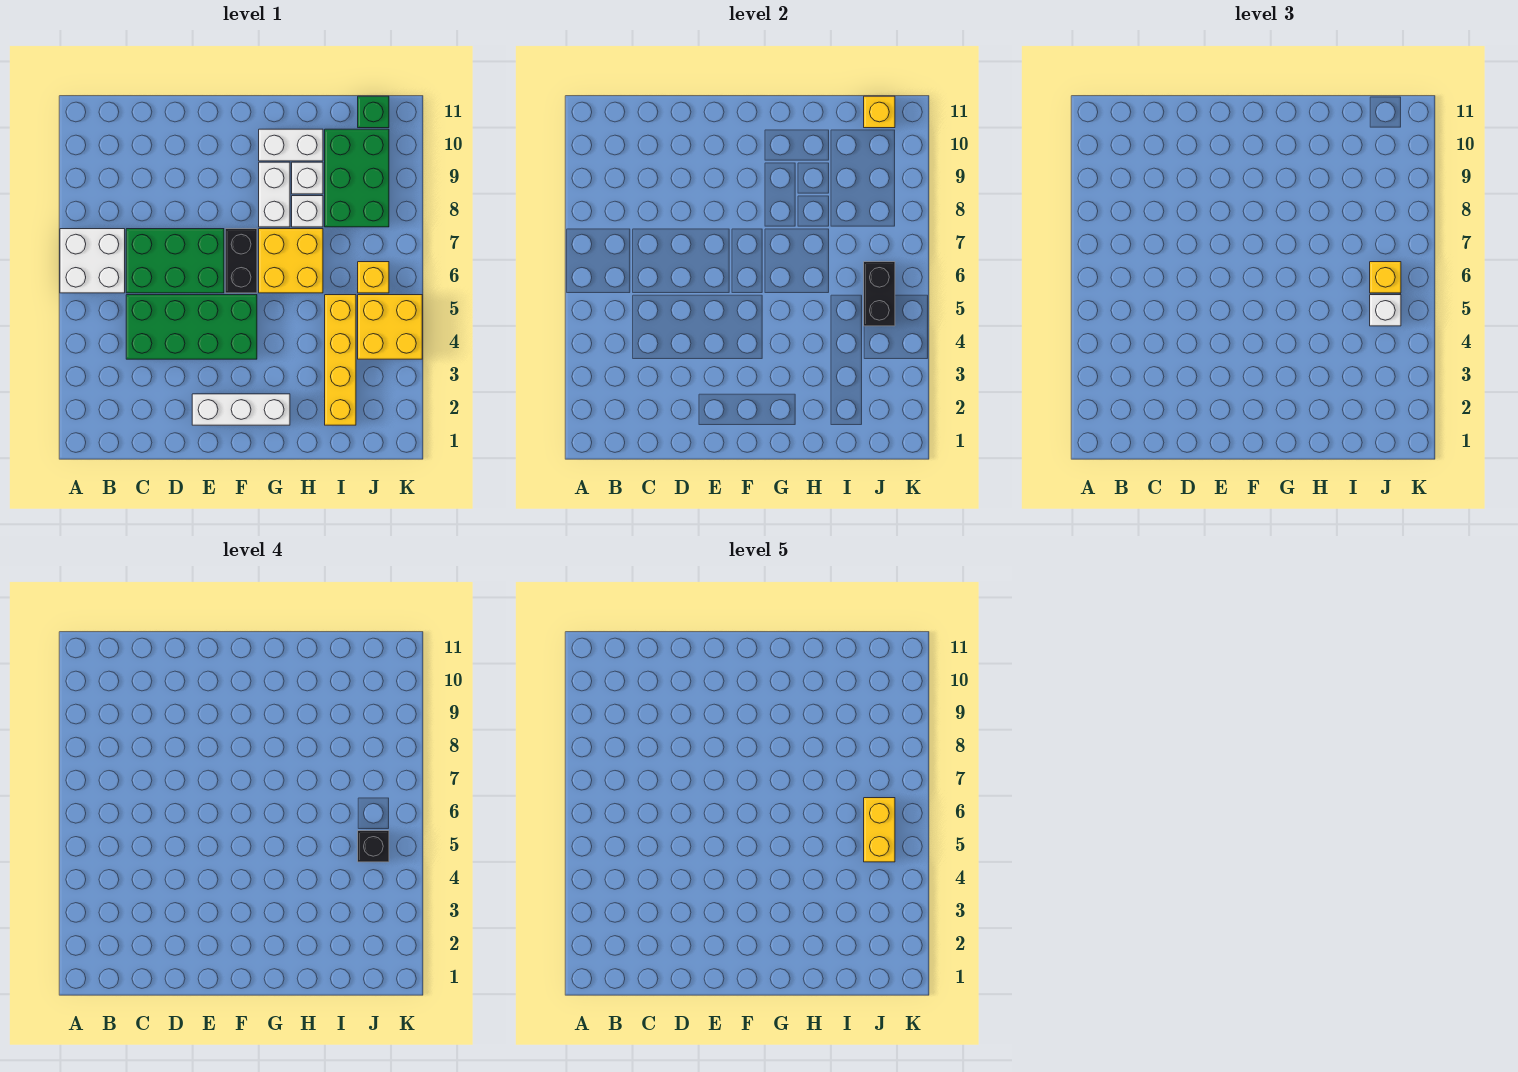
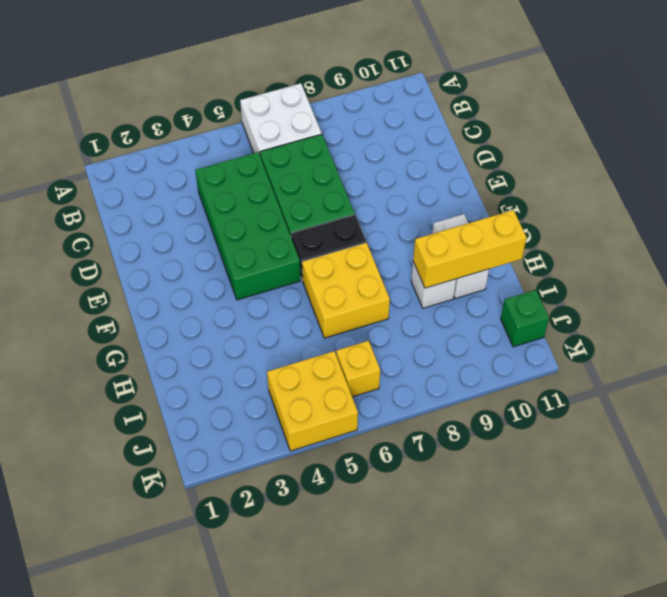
yellow brick H9:H11 level 2 -> none
none -> white brick E2:G2 level 1
none -> white brick G8:G9 level 1
none -> white brick H8 level 1

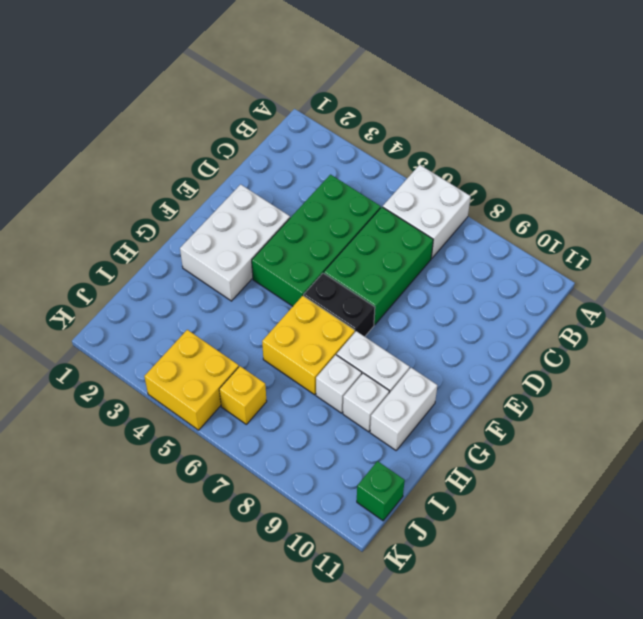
white brick E2:G3 level 1 -> white brick E2:G2 level 1
none -> yellow brick I2:I5 level 1
none -> green brick I8:J10 level 1
none -> black brick J5:J6 level 2

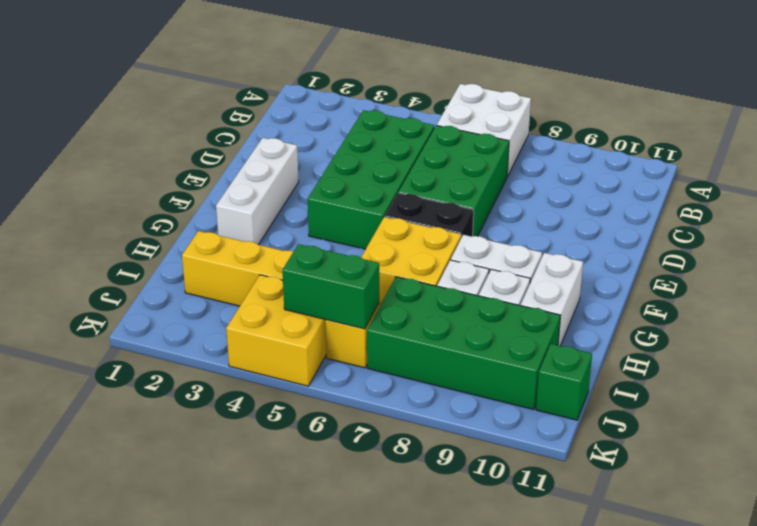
green brick I7:J10 level 1 -> green brick I8:J10 level 1
green brick J5:J6 level 2 -> black brick J5:J6 level 2
none -> yellow brick J11 level 2
none -> white brick J5 level 3
none -> yellow brick J6 level 3

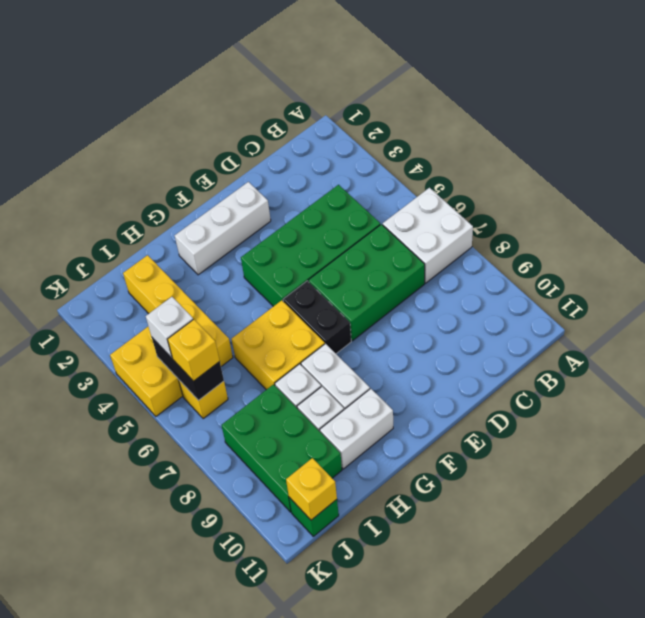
none -> black brick J5 level 4
none -> yellow brick J5:J6 level 5

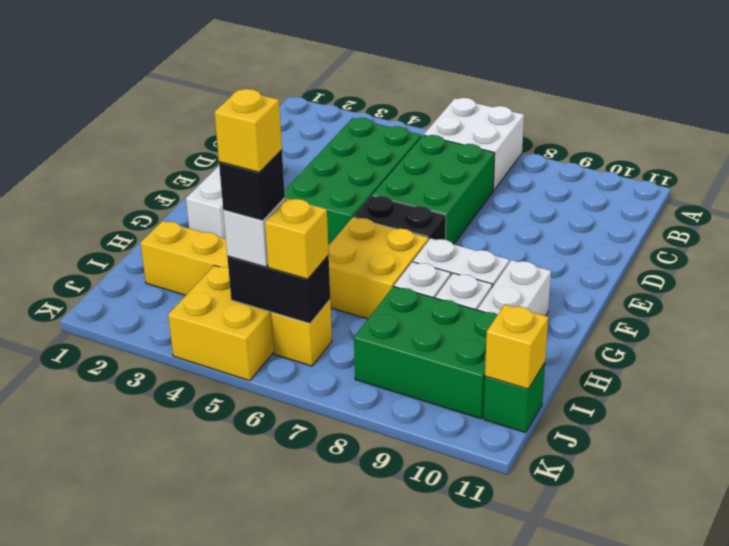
yellow brick J5 level 5 -> yellow brick J5:J6 level 5

